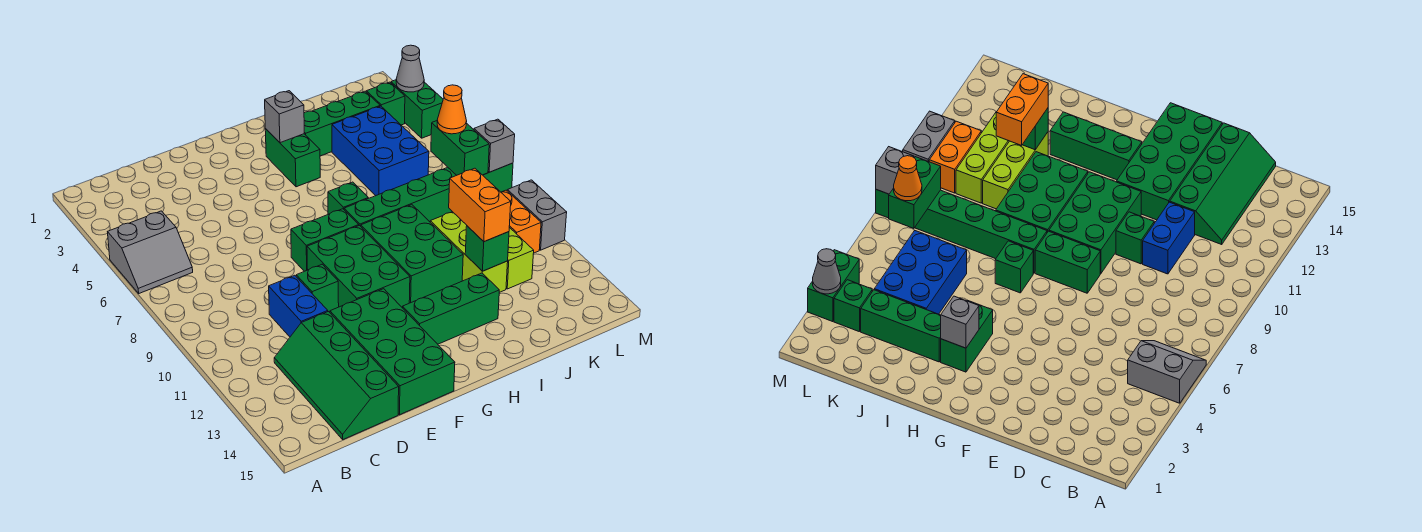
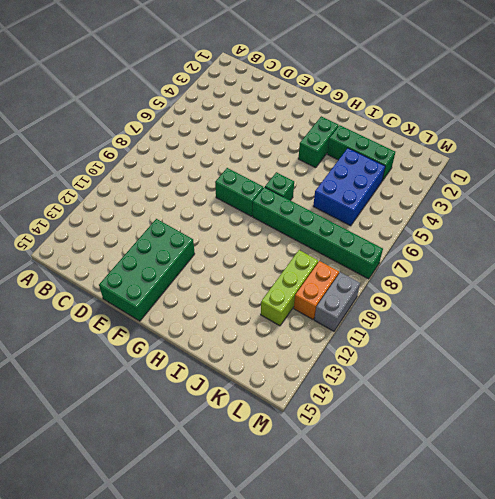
none -> grey slope A5:B6 level 1 top 5
none -> green slope C12:D15 level 1 top D
none -> blue brick D10:D11 level 1

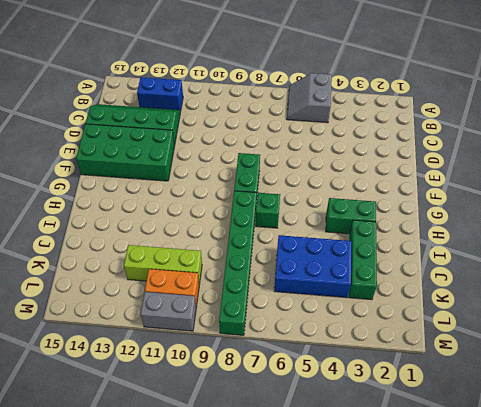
blue brick B12:B13 level 1 -> blue brick D10:D11 level 1
none -> green brick E10 level 1
none -> green brick F9:G11 level 1
none -> green brick G13:I13 level 1

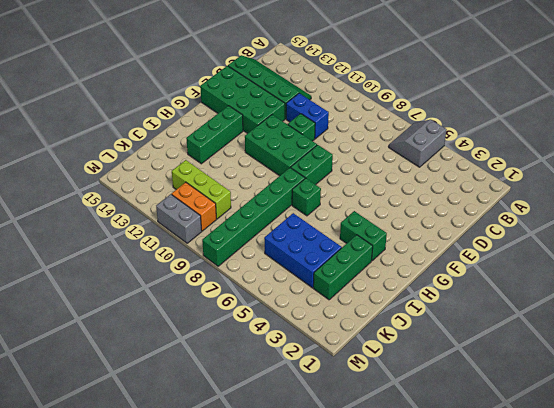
none -> green brick H9:I11 level 1
none -> lime brick J10:J12 level 1
none -> green brick L3 level 1

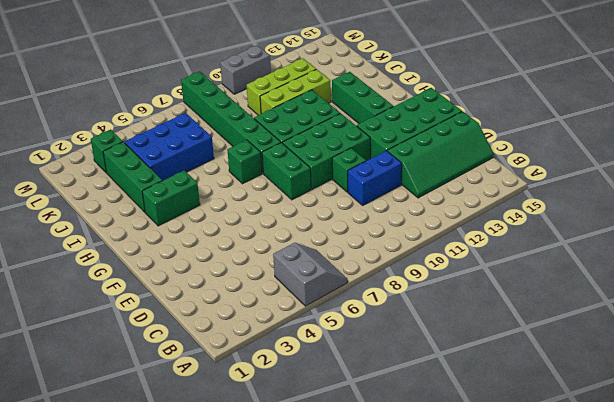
none -> orange brick L10:L11 level 1
none -> green brick M3:M4 level 1
none -> grey brick H3 level 2

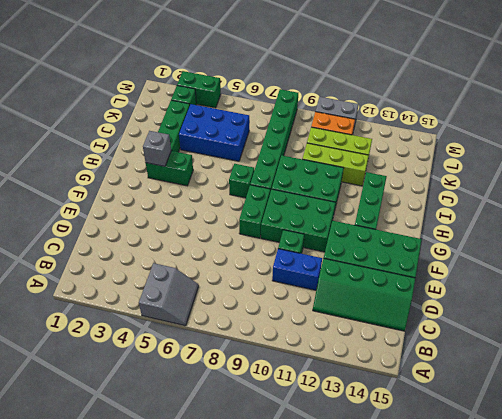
none -> green brick J12 level 2
none -> green brick L7:L8 level 2
none -> grey cone M3 level 2

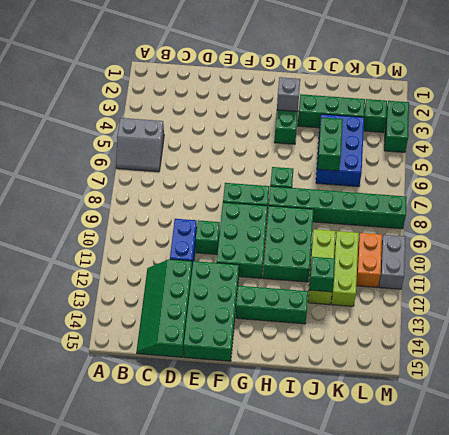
green brick J5:J6 level 2 -> green brick L7:L8 level 2
none -> grey cone M3 level 2
none -> grey brick M8 level 2
none -> orange brick J11:J12 level 3

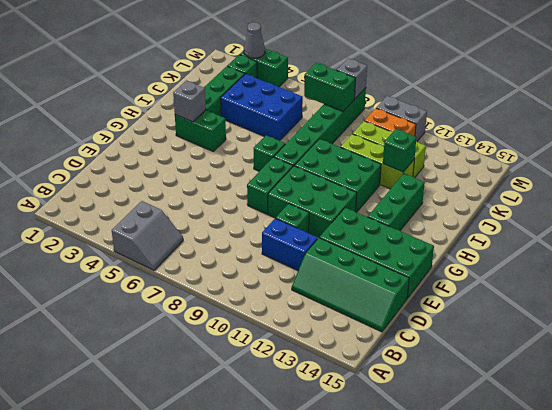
none -> orange brick J11:J12 level 3
none -> orange cone L7 level 3

